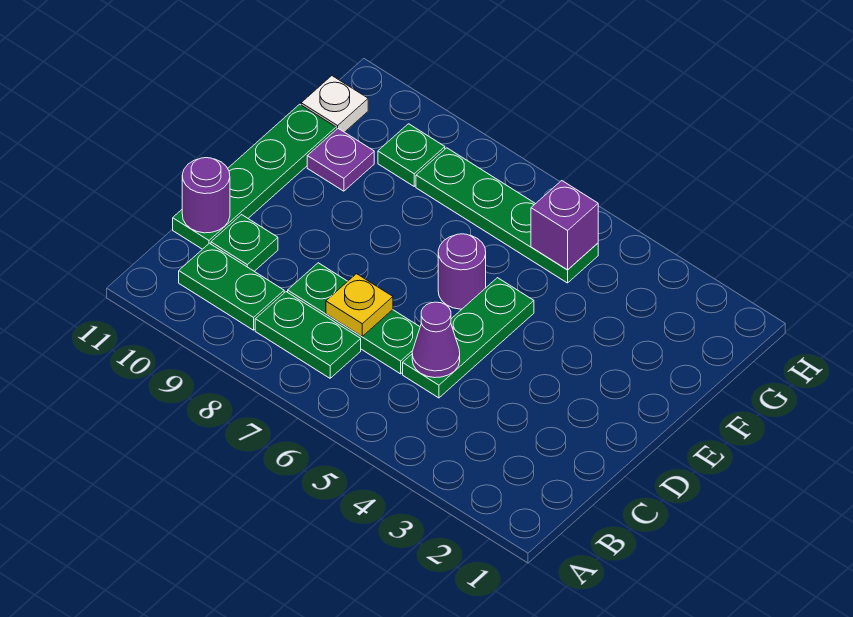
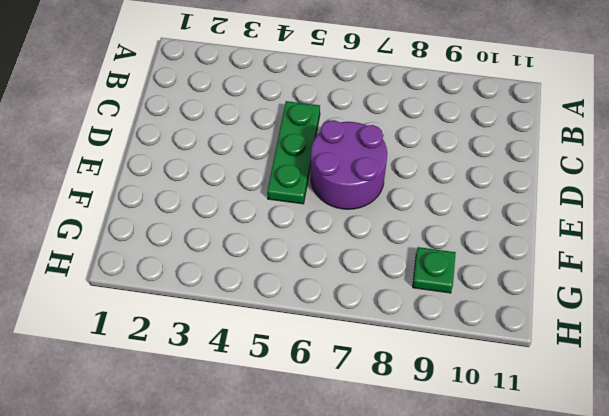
purple round brick D6:E7 level 1 -> purple round brick E6 level 1
none -> green plate B7:B8 level 1
none -> green plate B9:B10 level 1
none -> green plate C6:C8 level 1

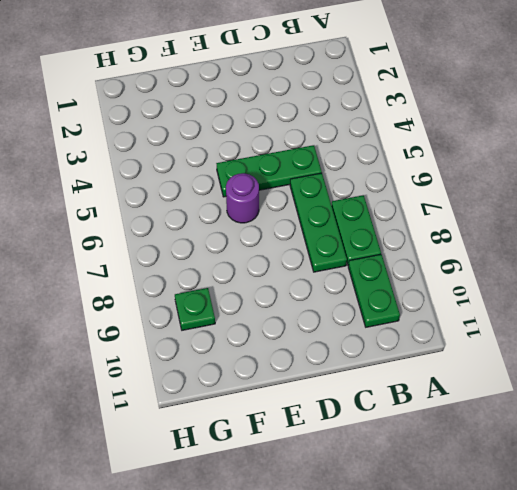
none -> green plate C10 level 1
none -> green plate C11:F11 level 1
none -> purple plate F10 level 1

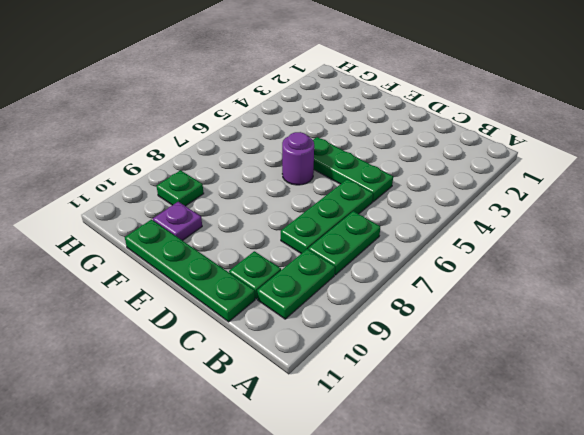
none -> green plate G5:G8 level 1
none -> white plate G11 level 1
none -> purple cone C5 level 2

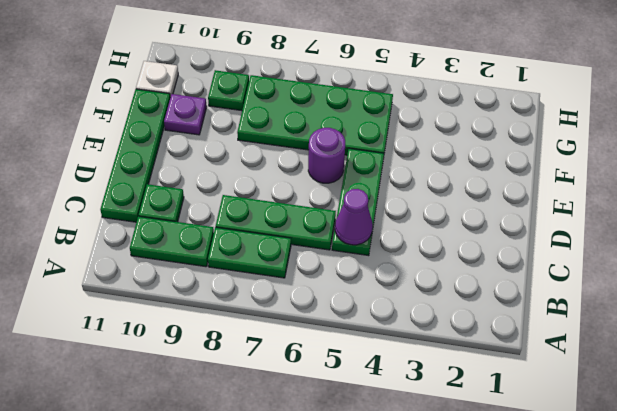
green plate F5:G8 level 1 -> green plate G5:G8 level 1
none -> yellow plate C7 level 2
none -> purple round brick C11 level 2
none -> purple brick G5 level 2

